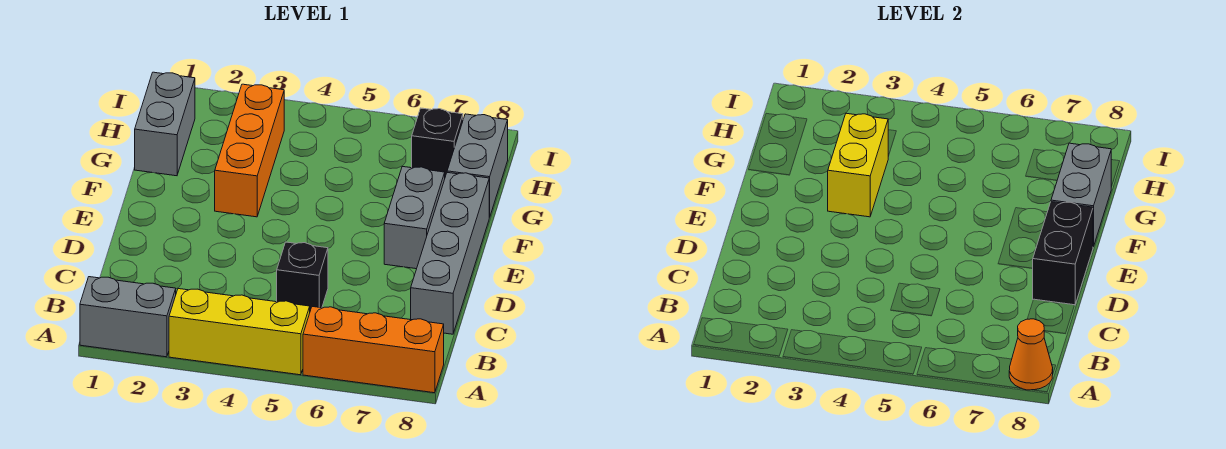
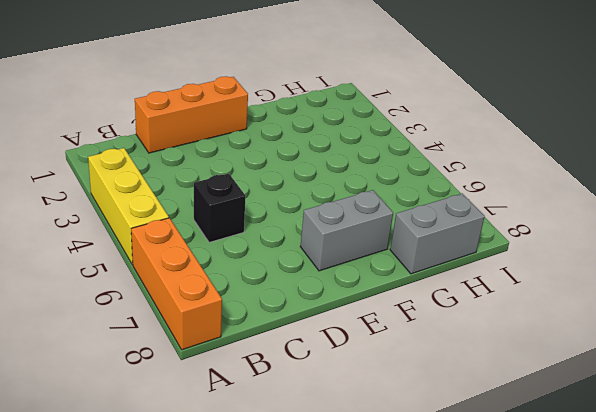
orange brick C1:E1 level 1 -> orange brick F3:H3 level 1
none -> grey brick A1:A2 level 1
none -> grey brick C8:F8 level 1
none -> grey brick G1:H1 level 1

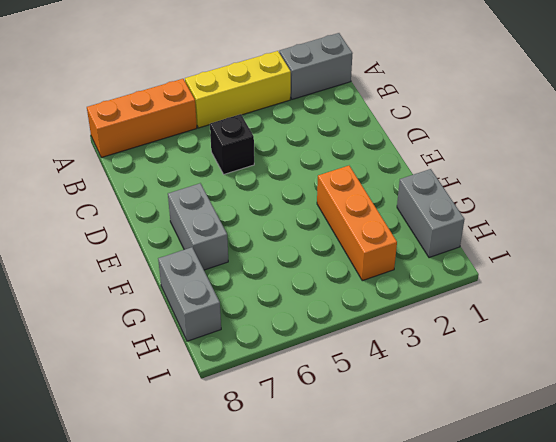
none -> grey brick C8:F8 level 1
none -> black brick H7 level 1
none -> orange cone A8 level 2

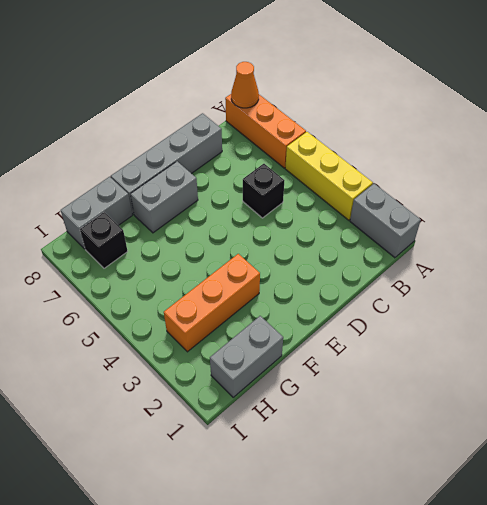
none -> black brick D8:E8 level 2
none -> yellow brick F3:G3 level 2
none -> grey brick F8:G8 level 2

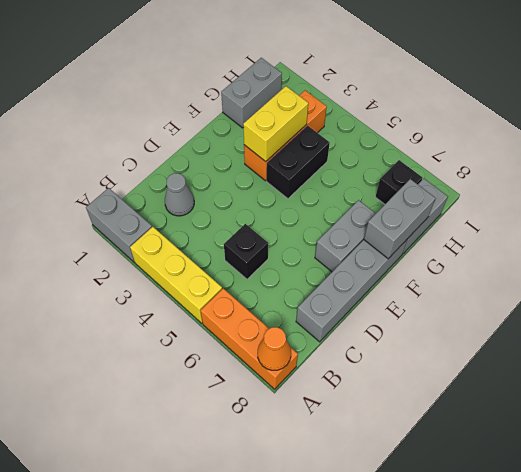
grey cone C2 level 1 -> none
black brick F4:G4 level 1 -> black brick D8:E8 level 2

